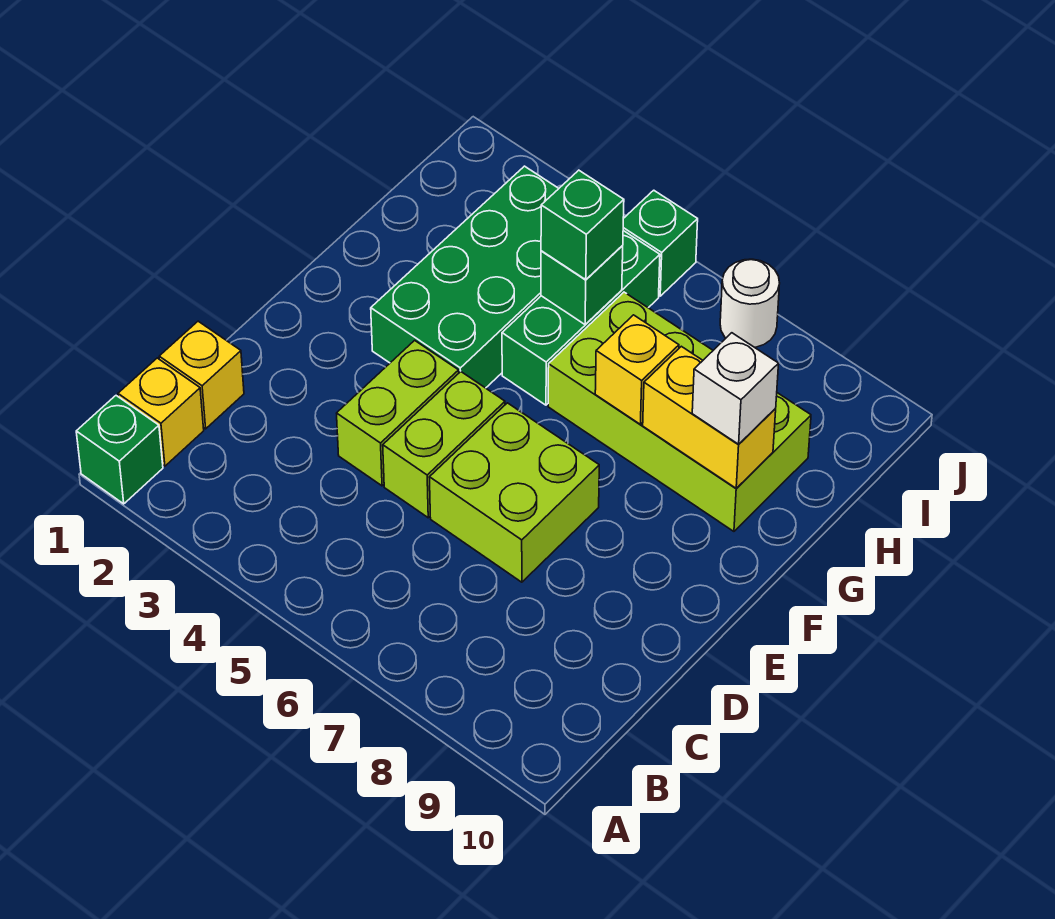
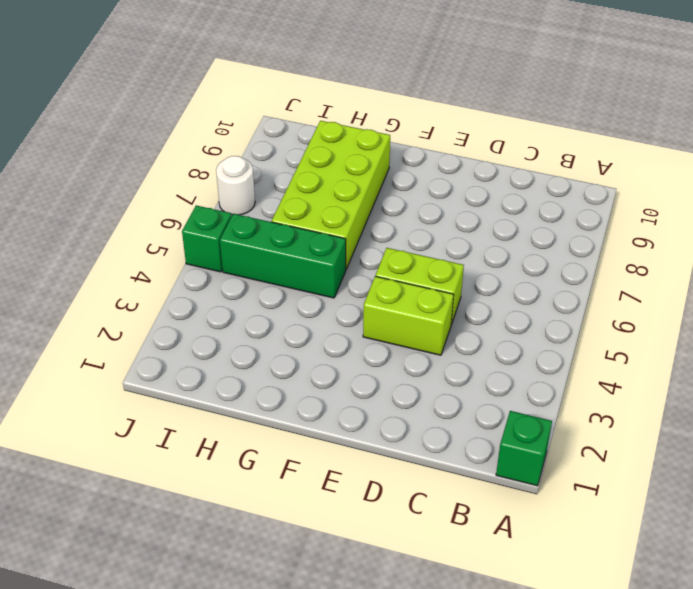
none -> yellow brick B1 level 1
none -> yellow brick C1 level 1
none -> lime brick D6:E7 level 1

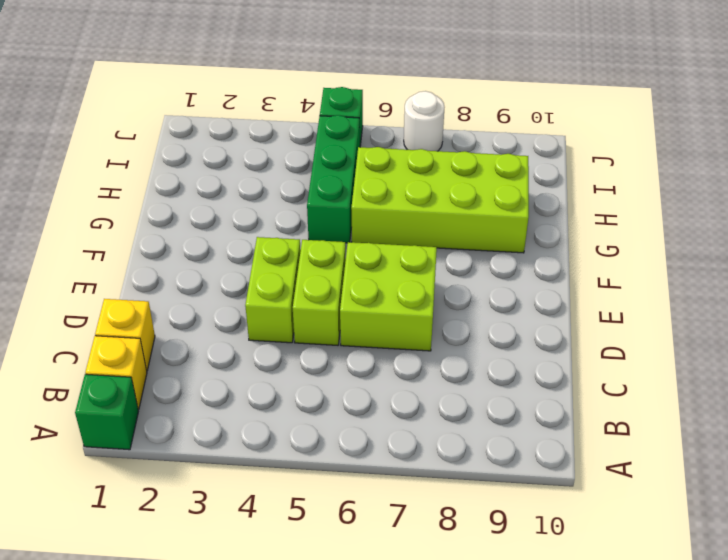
none -> green brick F3:I4 level 1
none -> yellow brick G7 level 2
none -> yellow brick G8:G9 level 2

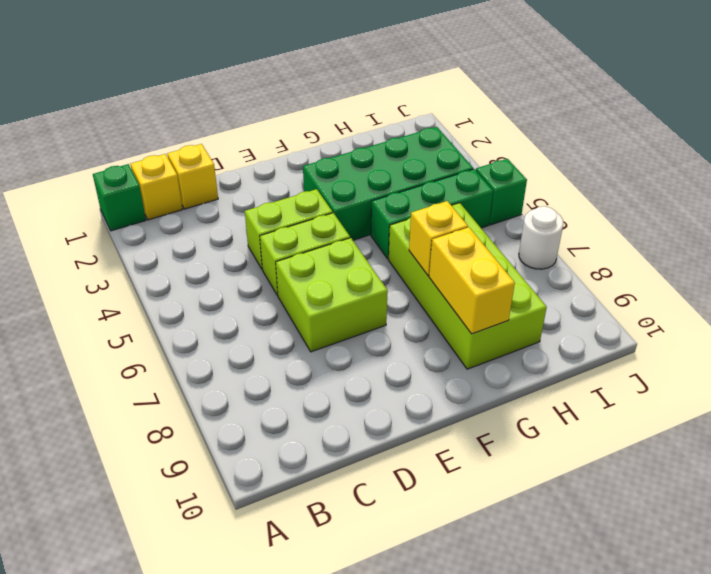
none -> green brick H5 level 2
none -> white brick G9 level 3
none -> green brick H5 level 3

